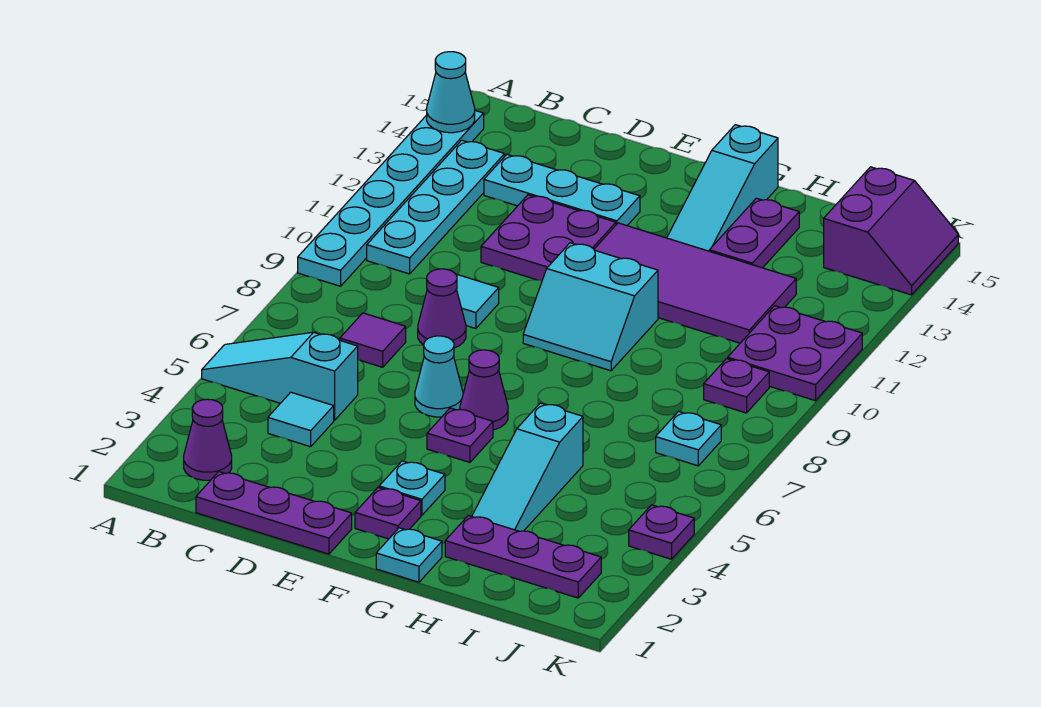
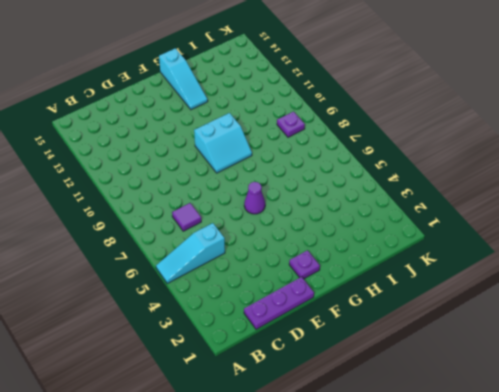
none -> cyan plate A9:A14 level 1
none -> purple cone B2 level 1
none -> cyan plate B10:B13 level 1

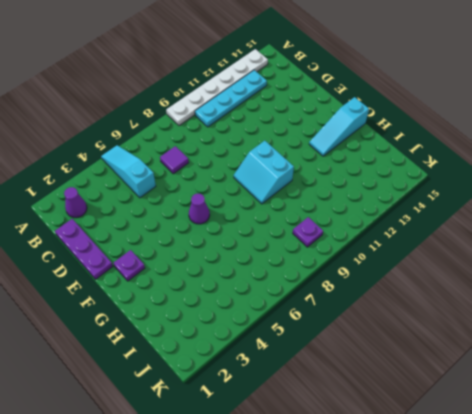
white plate A9:A14 level 1 -> cyan plate A9:A14 level 1
none -> cyan tile C4 level 1
none -> cyan plate C13:E13 level 1
none -> purple cone D8 level 1

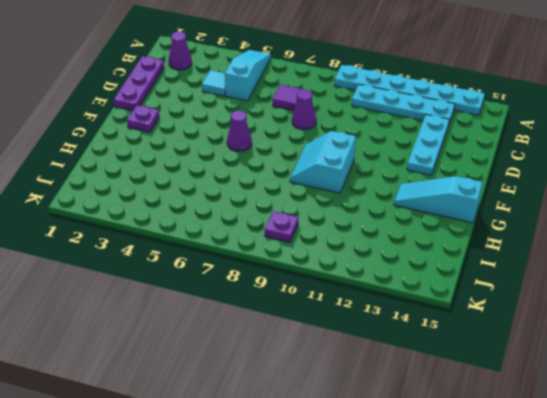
none -> cyan tile D9 level 1
none -> purple plate D11:E12 level 1
none -> cyan cone E6 level 1

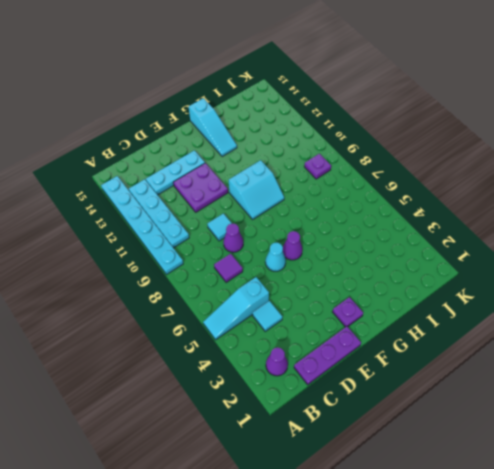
none -> cyan plate F3 level 1
none -> purple plate F5 level 1
none -> purple tile F11:I12 level 1

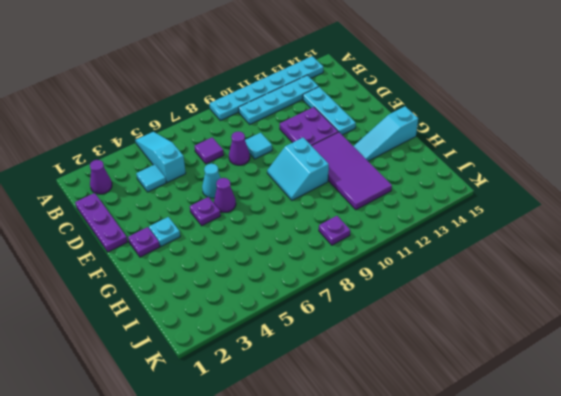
none -> cyan plate G1 level 1
none -> purple plate H2:J2 level 1
none -> cyan slope H3:H5 level 1 top 5

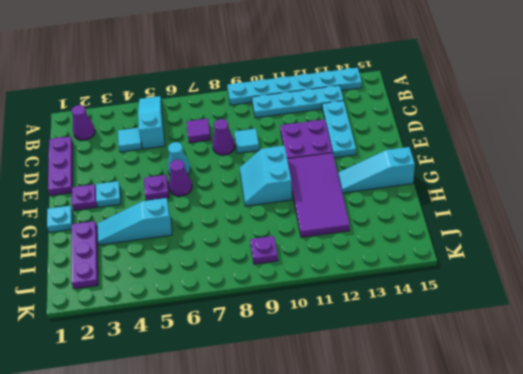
none -> purple plate H13:H14 level 1
none -> cyan plate J7 level 1
none -> purple plate J10:K11 level 1

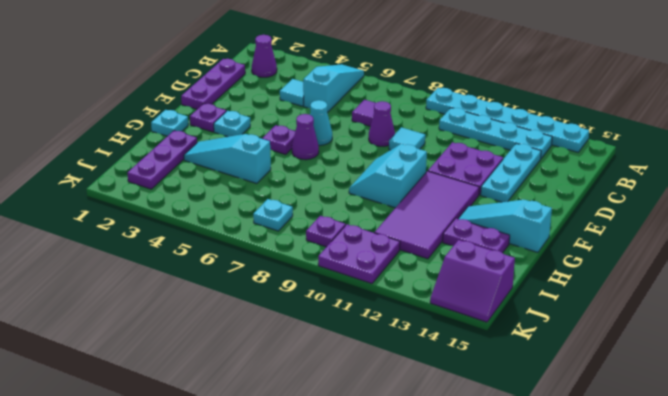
none -> purple plate K4 level 1
none -> cyan cone A14 level 2

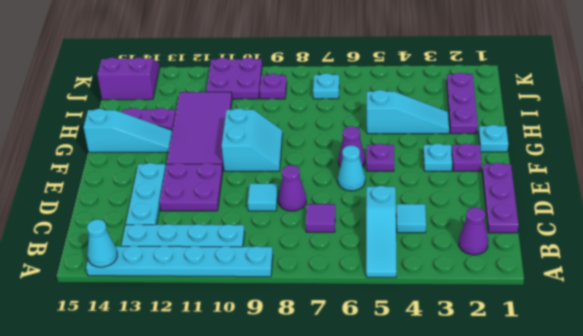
none -> purple plate K4 level 1

